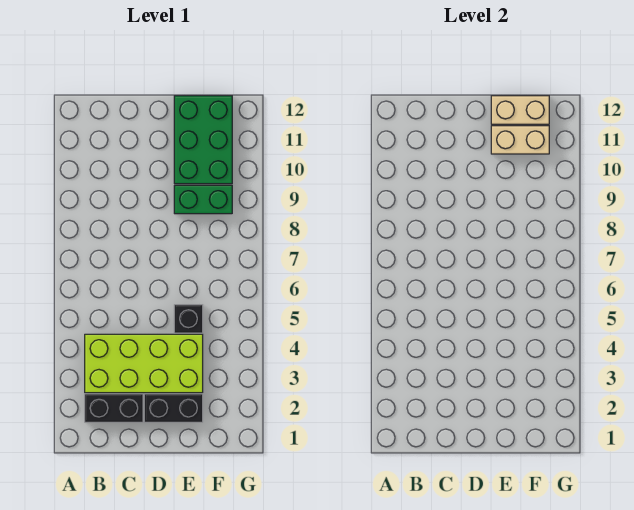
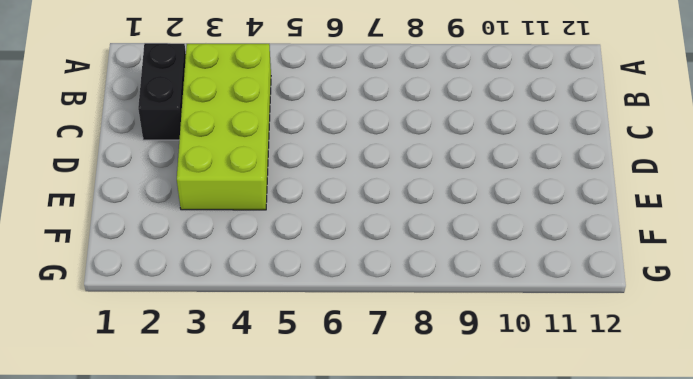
none -> black brick D2:E2 level 1
none -> black brick E5 level 1

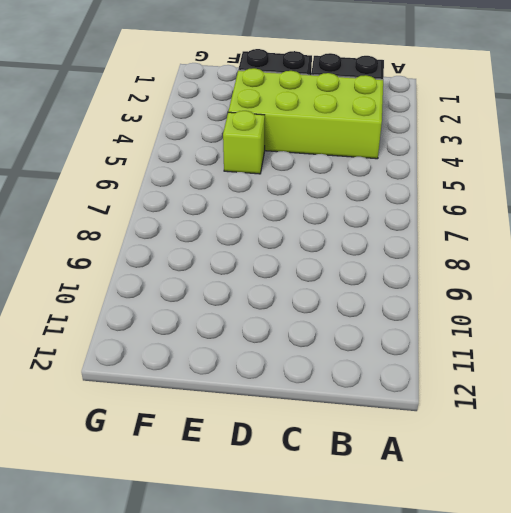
lime brick E5 level 1 -> black brick E5 level 1
none -> green brick E9:F9 level 1
none -> green brick E10:F12 level 1

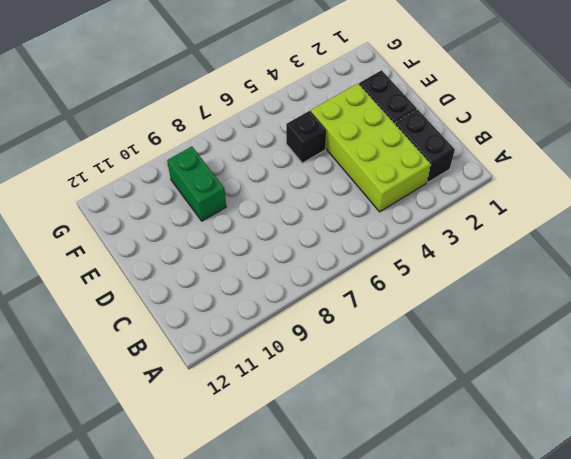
none -> green brick E10:F12 level 1
none -> tan brick E11:F11 level 2

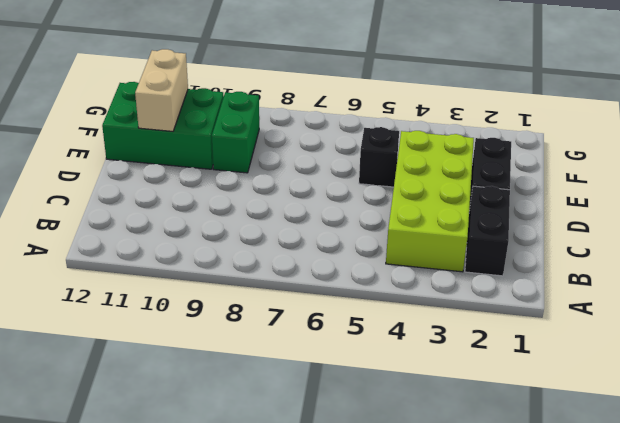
none -> tan brick E12:F12 level 2

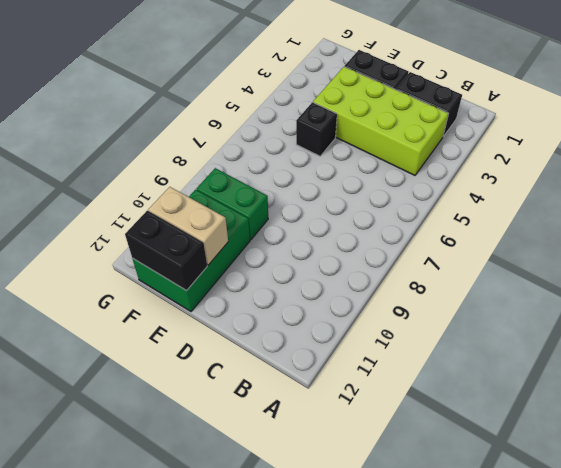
black brick E12:F12 level 2 -> tan brick E12:F12 level 2

